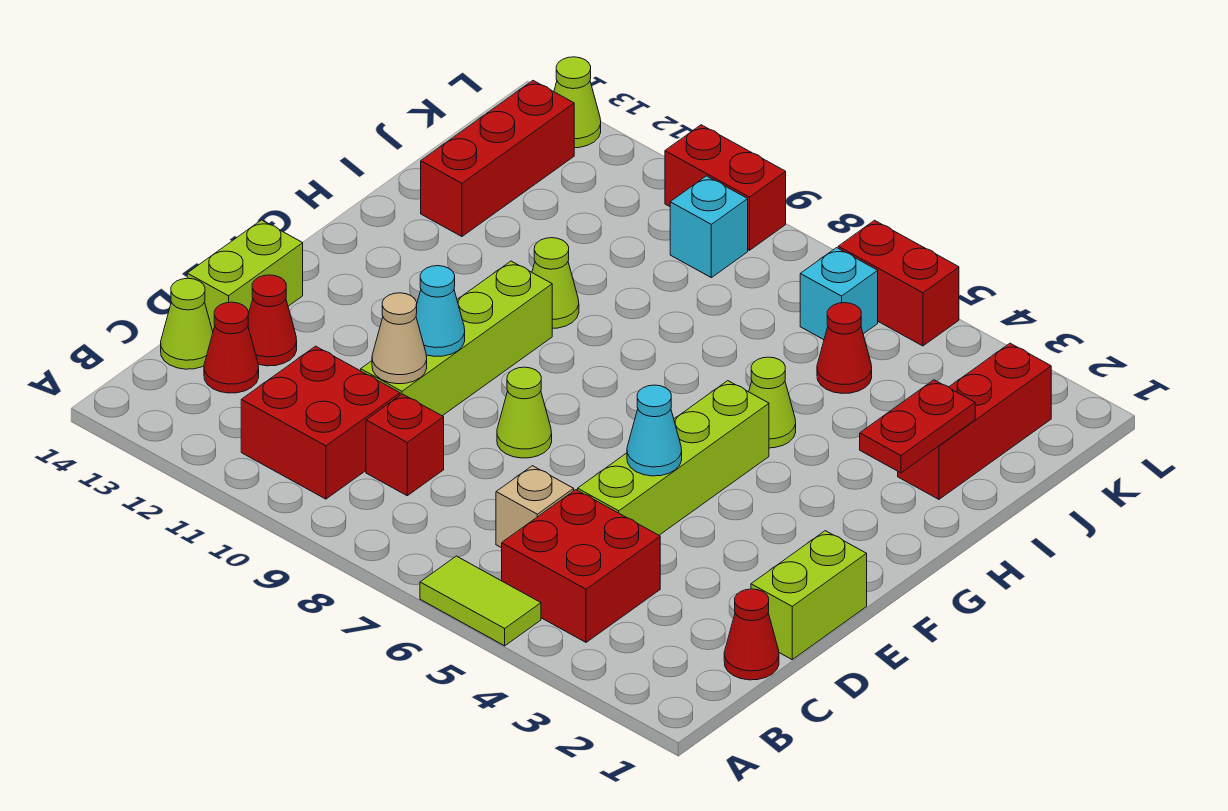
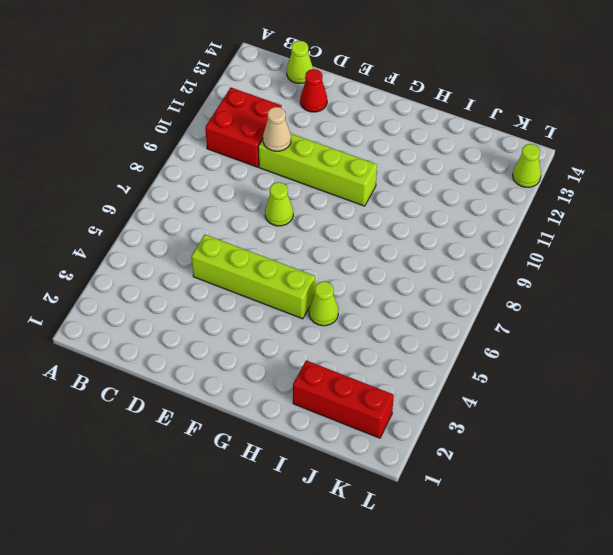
none -> lime tile A5:A6 level 1
none -> red brick B4:C5 level 1
none -> red cone C1 level 1

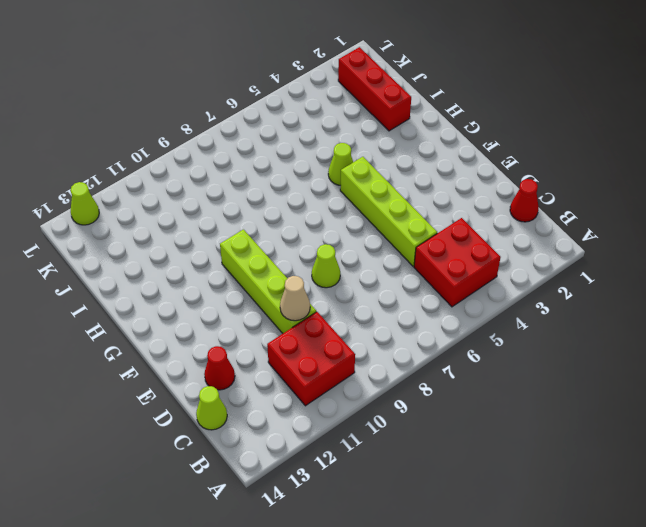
none -> lime tile A5:A6 level 1
none -> tan brick C6 level 1
none -> red brick C9 level 1

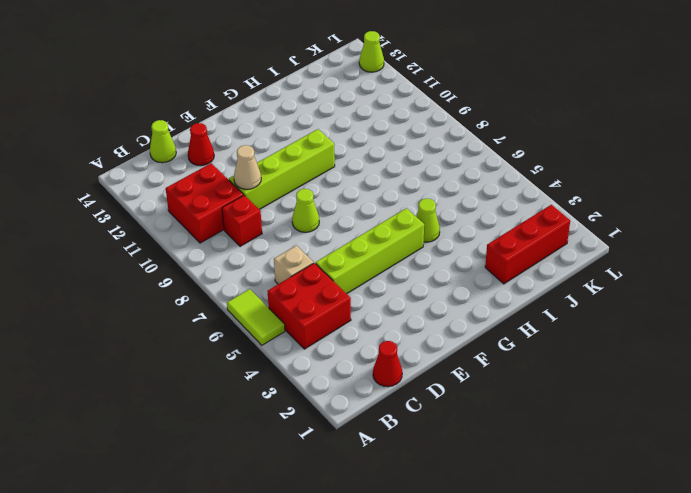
none -> red cone C13 level 1
none -> lime brick D1:E1 level 1
none -> lime brick D14:E14 level 1

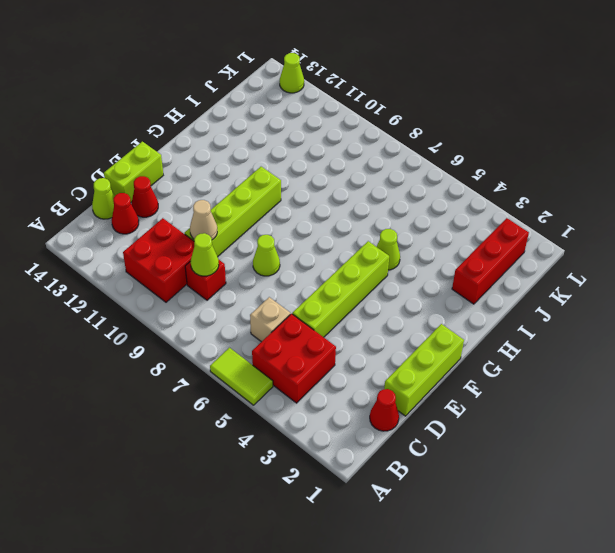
lime cone C9 level 2 -> lime cone H10 level 1
lime brick D1:F1 level 1 -> lime brick D1:E1 level 1
none -> red brick I13:K13 level 1
none -> red cone J5 level 1
none -> cyan brick K6 level 1

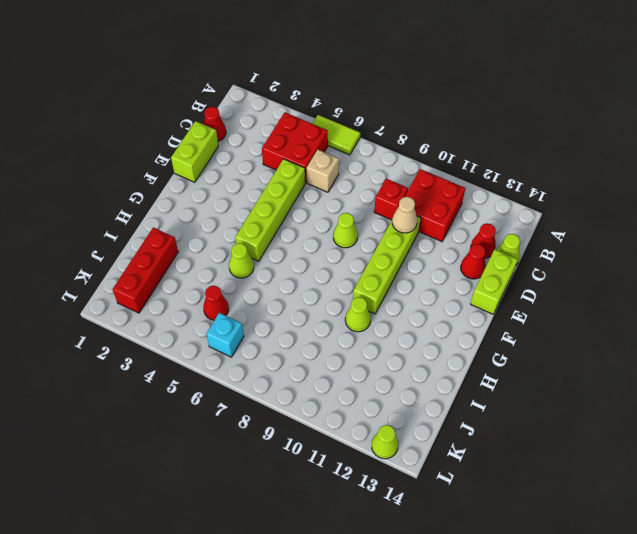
none -> red brick I13:K13 level 1
none -> cyan brick K9 level 1
none -> red brick L5:L6 level 1

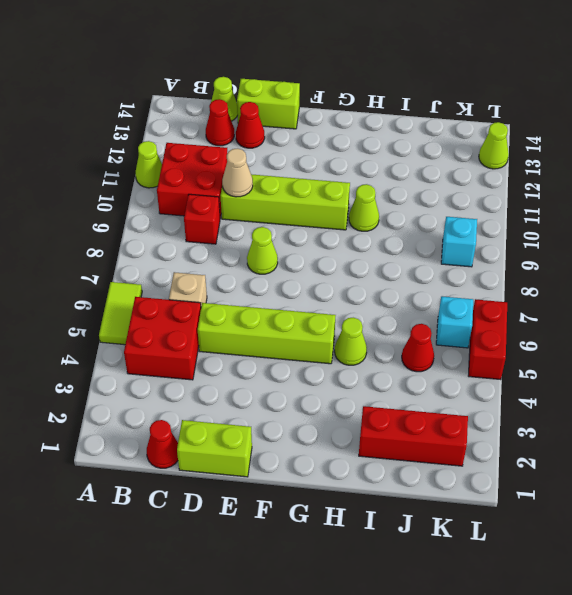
lime cone A11 level 1 -> none
none -> red brick I13:K13 level 1
none -> red brick L9:L10 level 1
none -> cyan cone E5 level 2

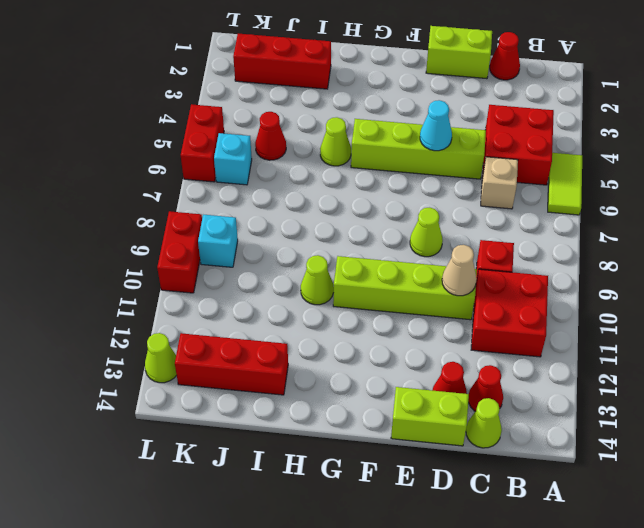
none -> cyan cone E10 level 2
none -> red plate H2:I2 level 2

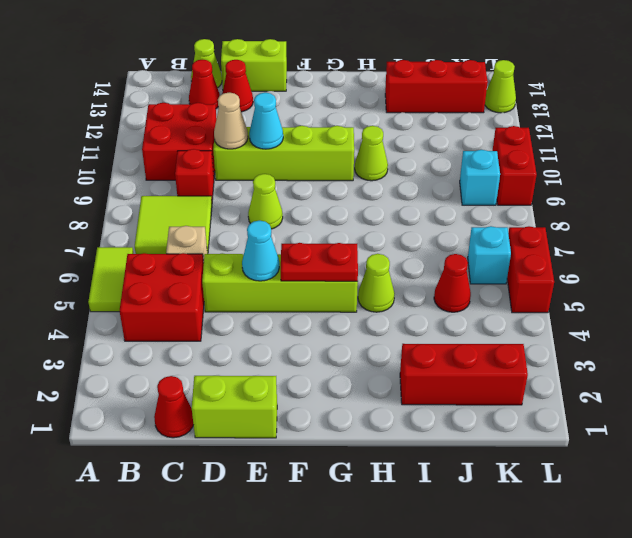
lime tile B7:C8 level 1 -> none
red plate F5:G5 level 2 -> red plate H2:I2 level 2

